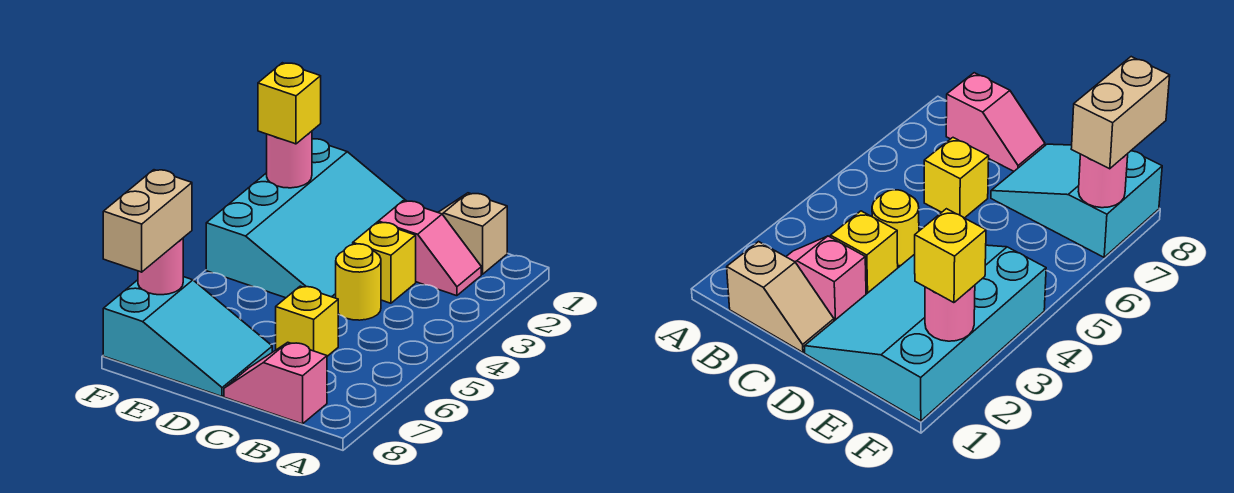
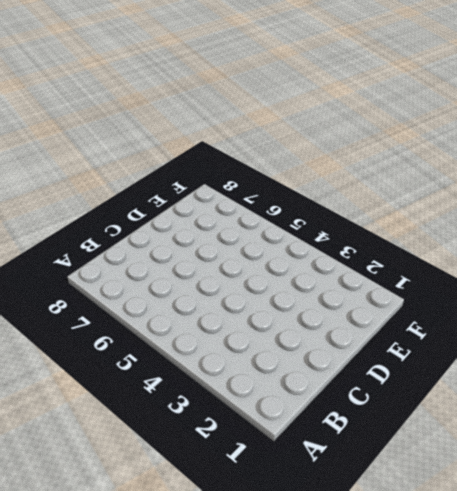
none -> tan slope B1:C1 level 1 top B
none -> pink slope B2:C2 level 1 top C
none -> pink slope B8:C8 level 1 top B

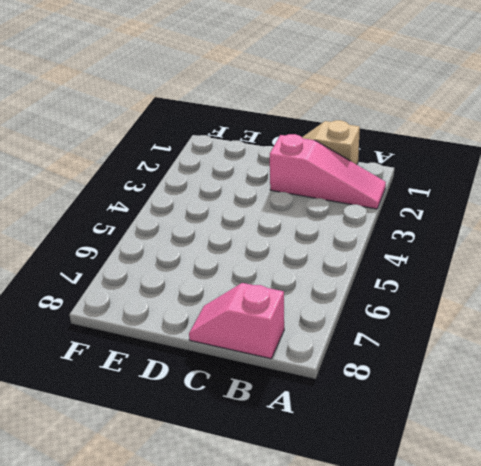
pink slope A2:C2 level 1 top C -> pink slope B2:C2 level 1 top C
none -> yellow brick C3 level 1
none -> yellow round brick C4 level 1
none -> yellow brick C6 level 1

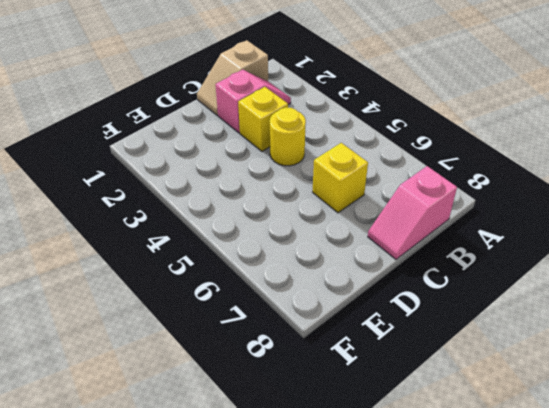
none -> cyan slope D1:F4 level 1 top F
none -> cyan slope D7:F8 level 1 top F
none -> pink round brick F2 level 2

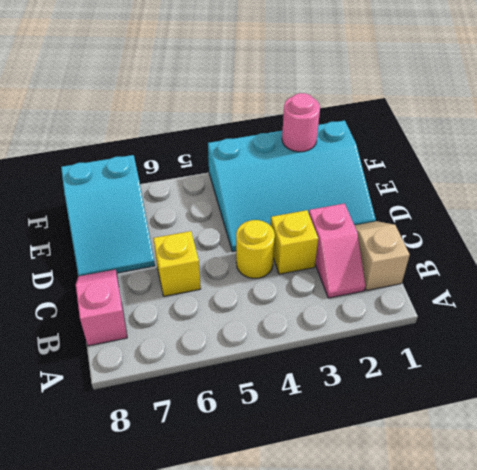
none -> pink round brick F7 level 2
none -> yellow brick F2 level 3
none -> tan brick F7:F8 level 3

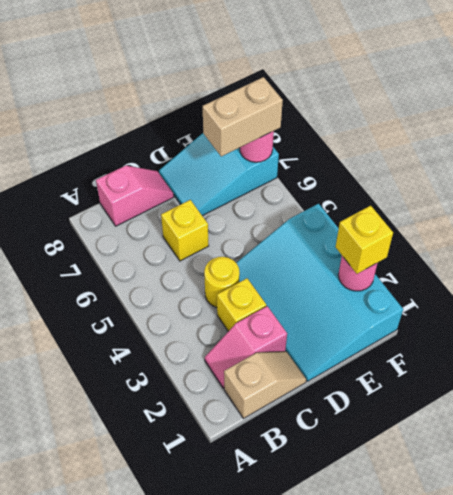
tan brick E7:F7 level 3 -> tan brick F7:F8 level 3

